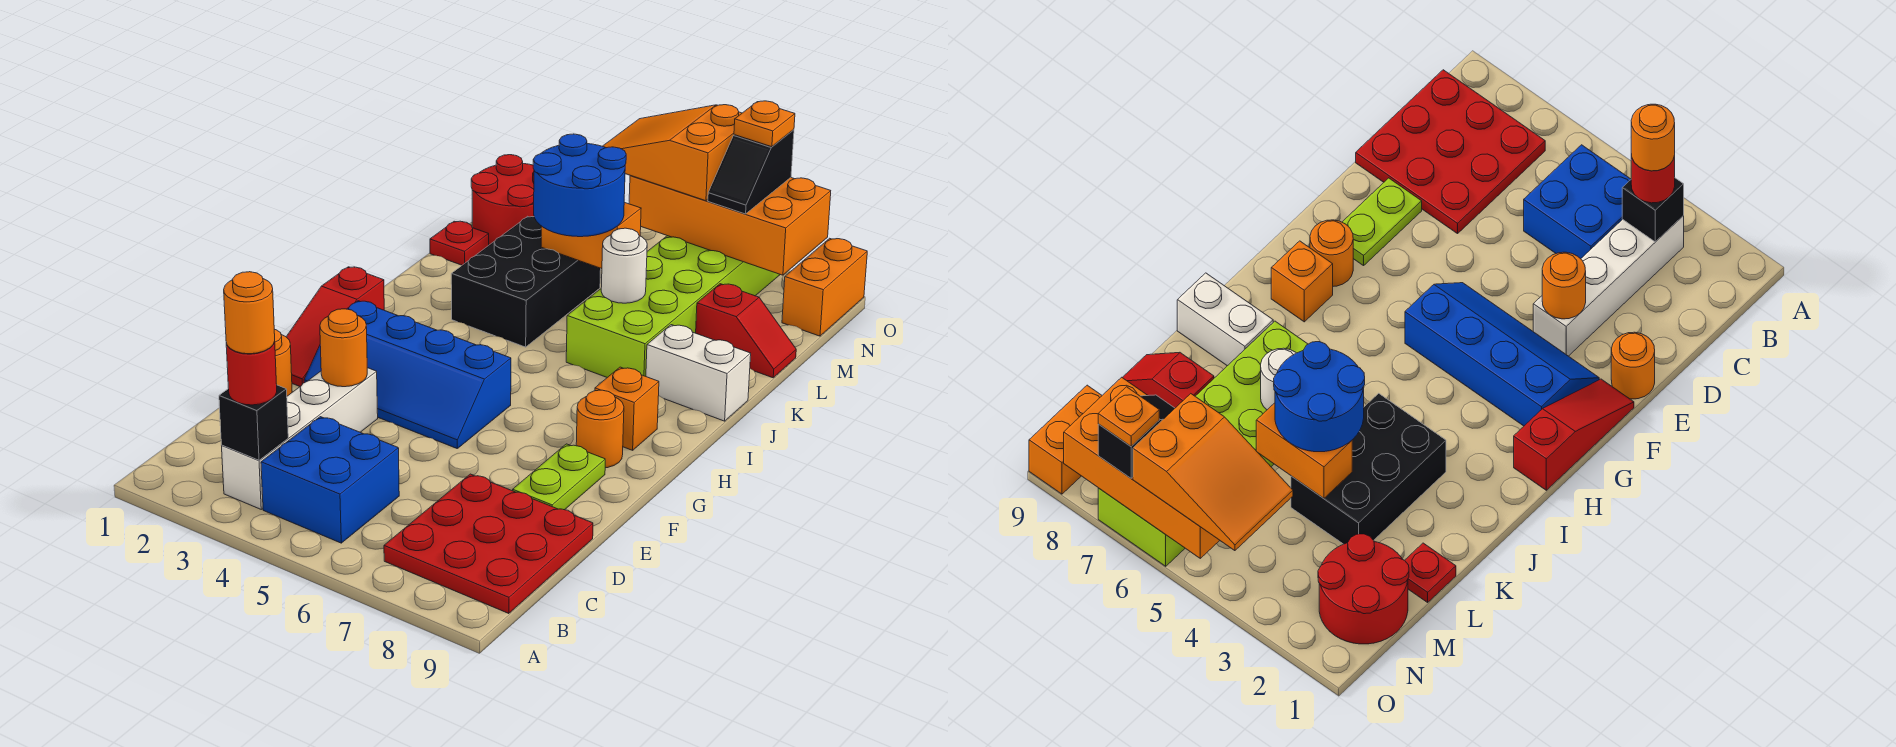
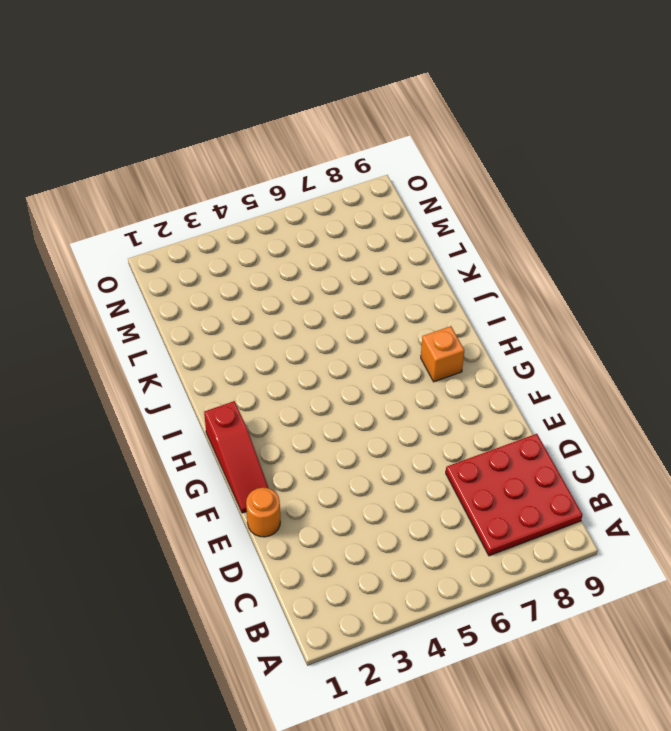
none -> white brick B3:E3 level 1
none -> blue brick B4:C5 level 1
none -> lime plate E8:F8 level 1

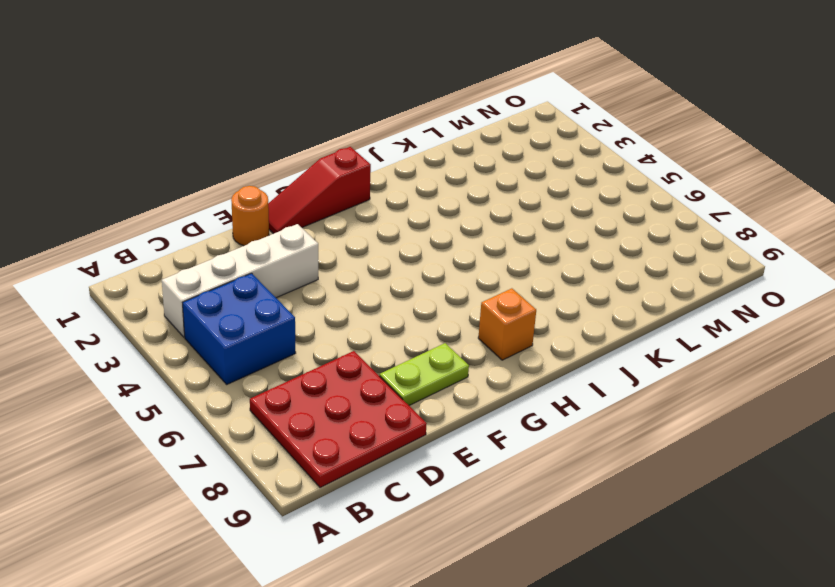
none -> blue slope F2:G5 level 1 top G
none -> orange round brick G8 level 1
none -> black brick J3:L4 level 1

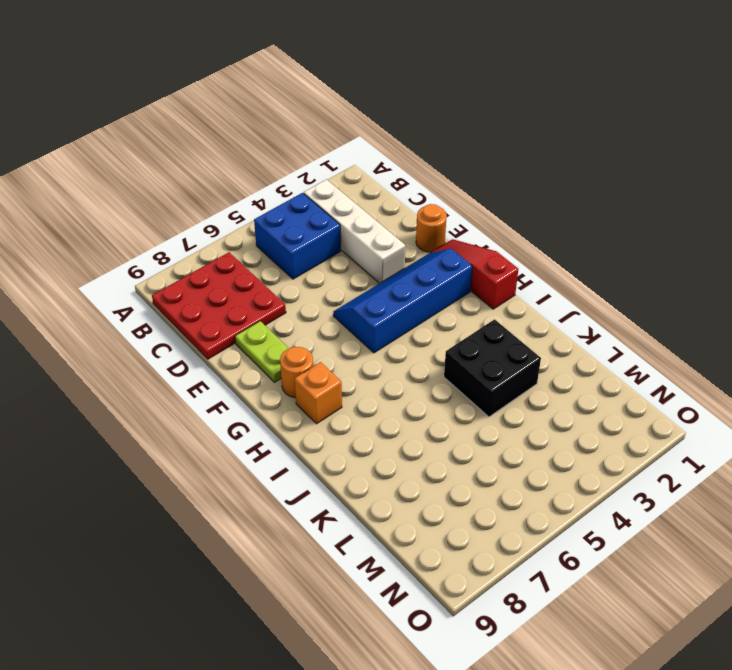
black brick J3:K4 level 1 -> black brick J3:L4 level 1
none -> lime brick J6:O7 level 1
none -> white brick J8:J9 level 1
none -> red plate L1 level 1

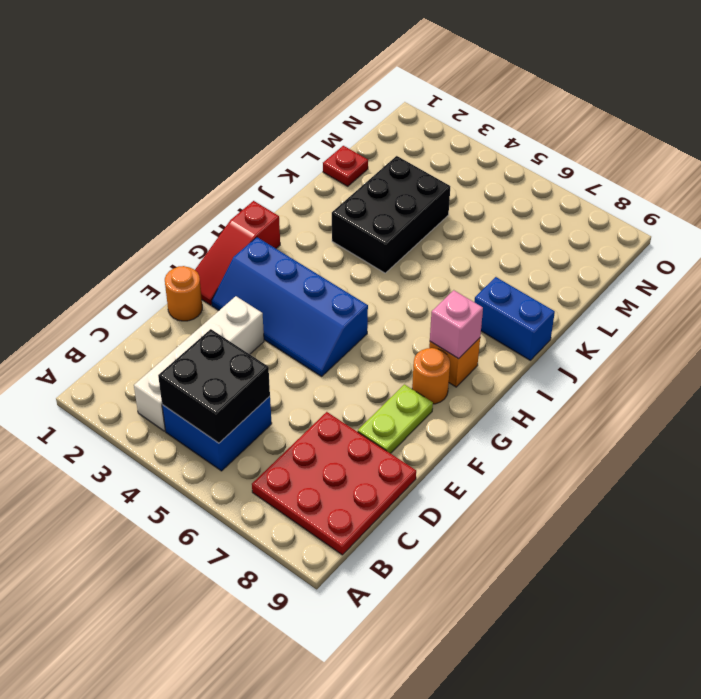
black brick B4:C5 level 2 -> none
pink brick H8 level 2 -> none
blue brick J8:J9 level 1 -> white brick J8:J9 level 1
none -> lime brick J6:O7 level 1
none -> red slope L8:L9 level 1 top 8
none -> red round brick M1:N2 level 1

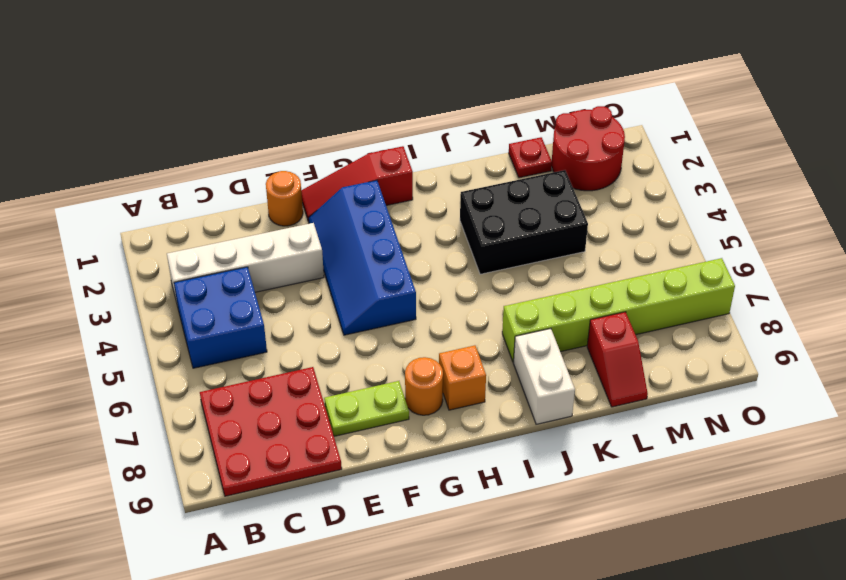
lime brick J7:O7 level 1 -> lime brick J6:O7 level 1
none -> orange brick N9:O9 level 1
none -> black brick B3 level 2
none -> orange round brick E3 level 2

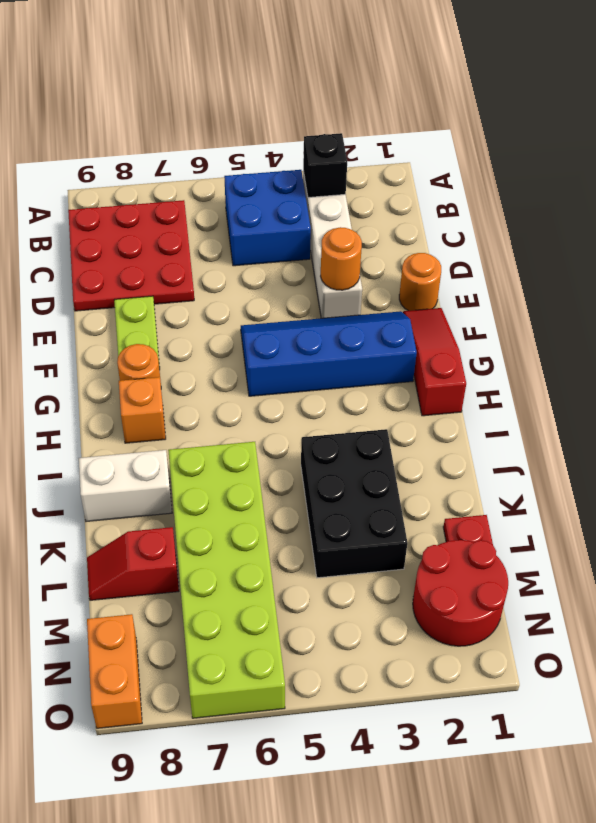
none -> white round brick K6 level 2
none -> orange brick L4:L5 level 2
none -> orange brick N5:O8 level 2

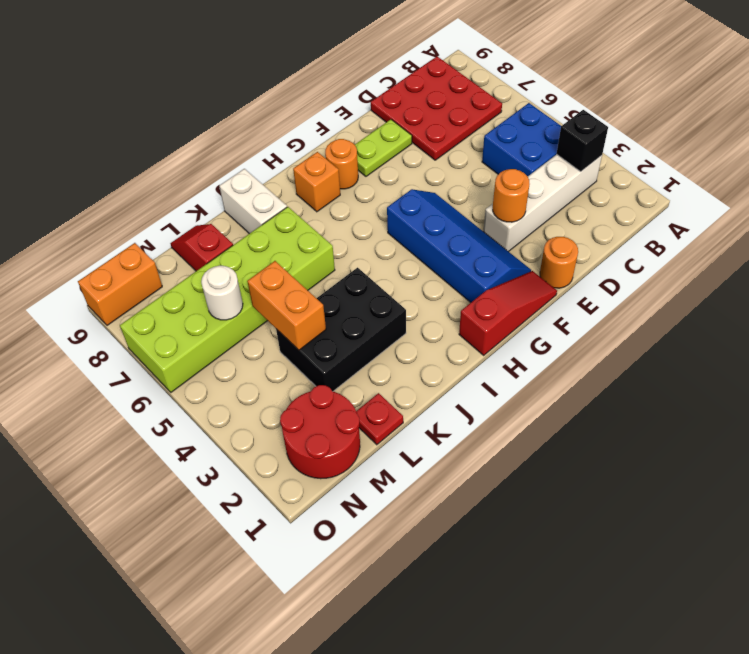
white round brick M6 level 2 -> white round brick K6 level 2
none -> orange brick N5:O8 level 2
none -> red round brick B3 level 3
none -> blue round brick K4:L5 level 3

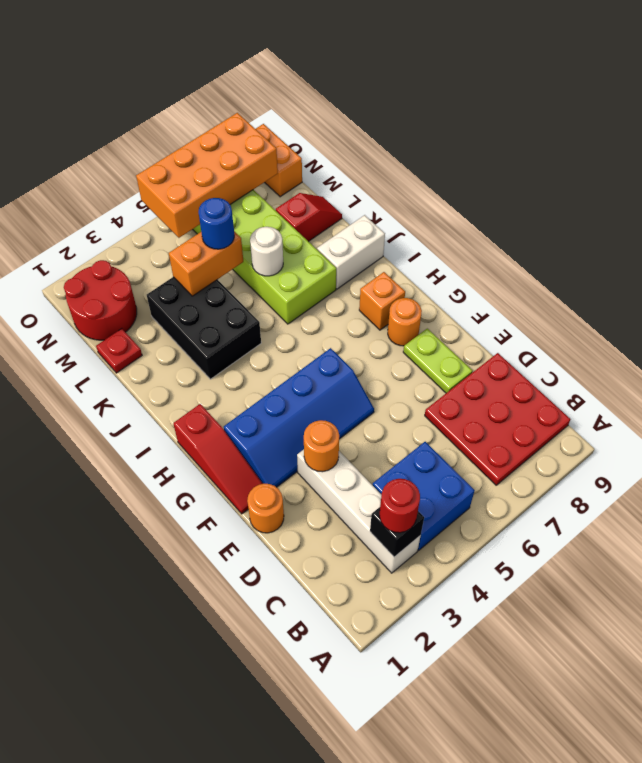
blue round brick L5 level 3 -> blue round brick K4:L5 level 3
none -> orange slope N4:O6 level 3 top 6
none -> black slope N7:O7 level 3 top O
none -> orange round brick B3 level 4

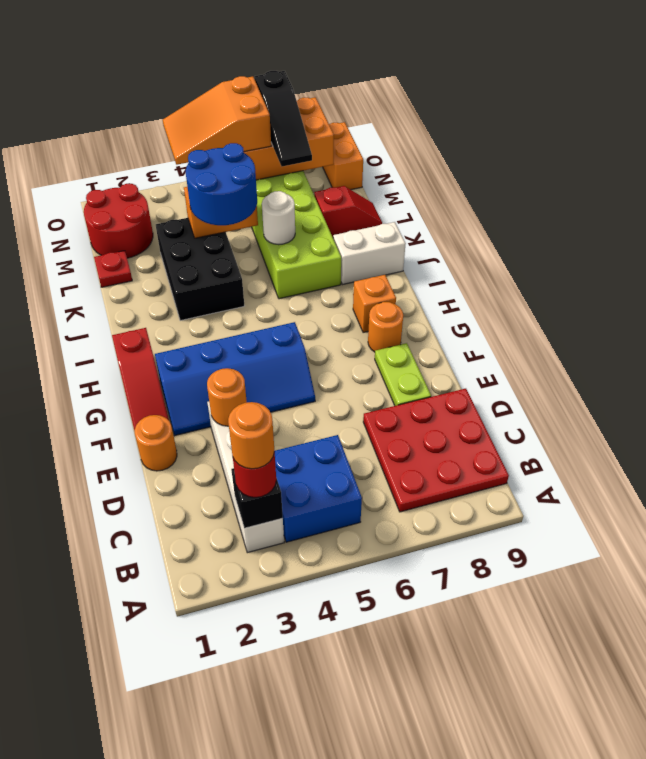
black slope M7:O7 level 3 top O -> black slope N7:O7 level 3 top O
none -> orange plate O7 level 4

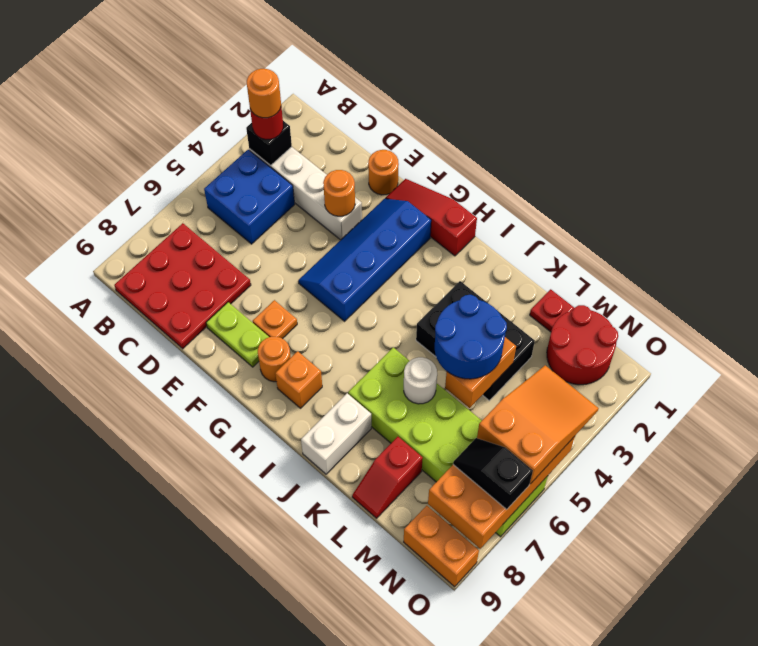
orange plate F7 level 1 -> orange plate O7 level 4

